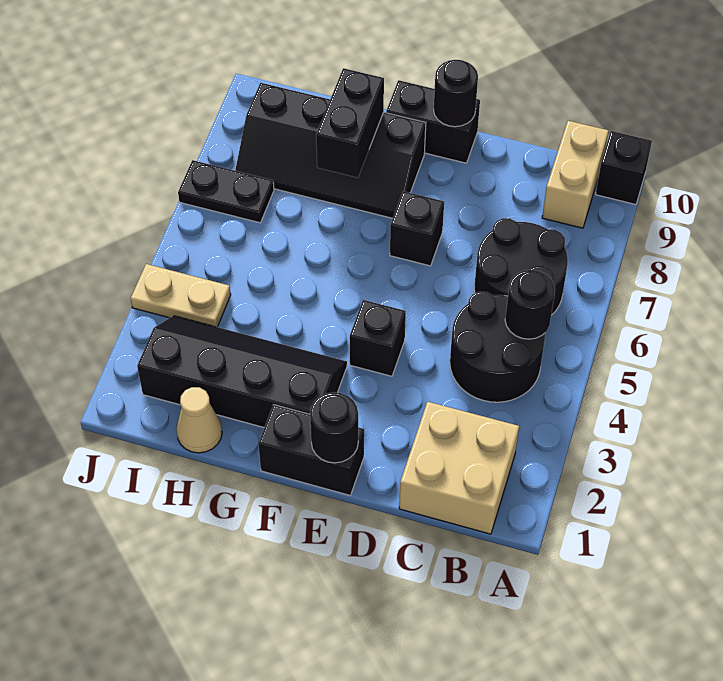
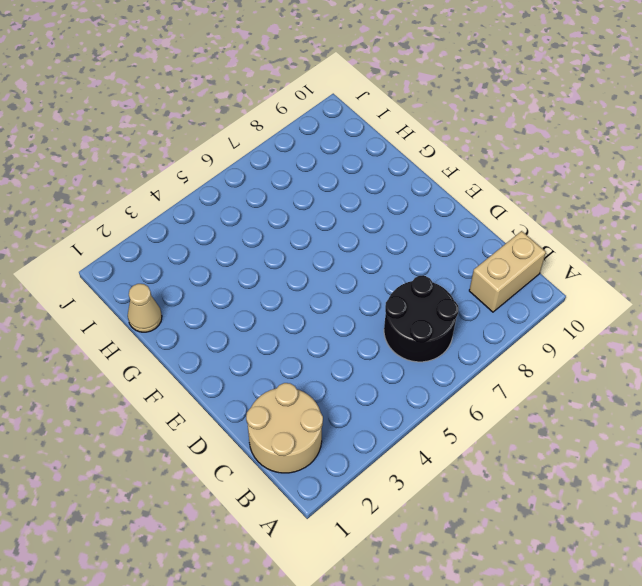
tan round brick B1:C2 level 1 -> tan brick B1:C2 level 1
none -> black brick A10 level 1
none -> black round brick B4:C5 level 1
none -> black brick E1:F1 level 1

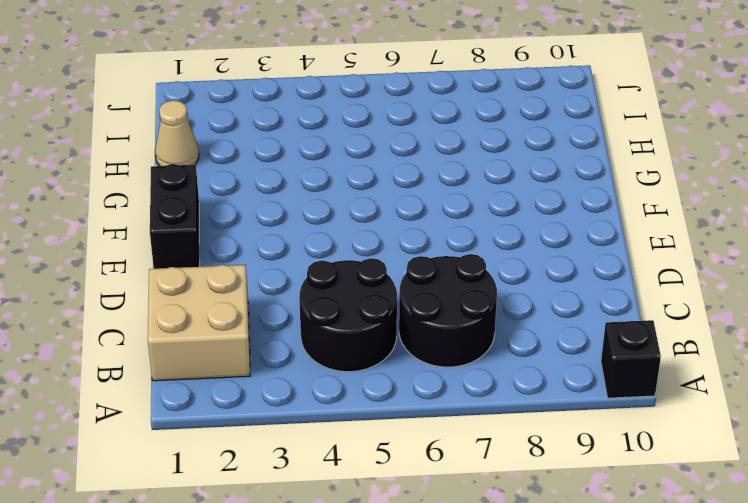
none -> tan brick B9:B10 level 1
none -> black brick E4 level 1
none -> black brick E7 level 1

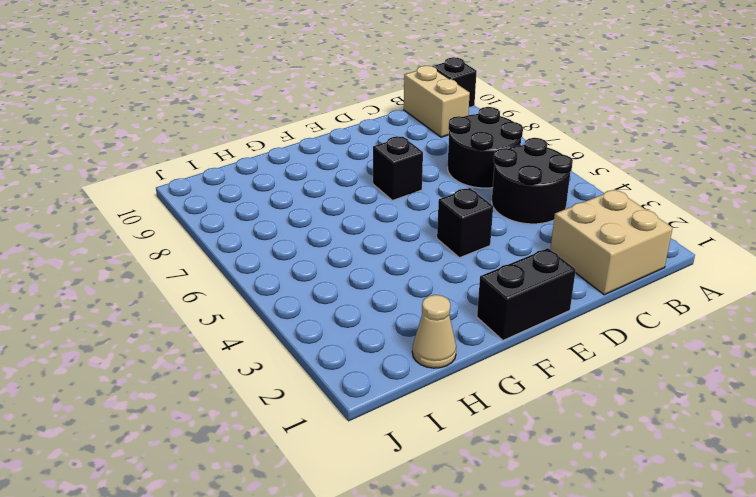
none -> black brick E10:F10 level 1
none -> black slope F2:I3 level 1 top 2
none -> black slope F8:I9 level 1 top 9

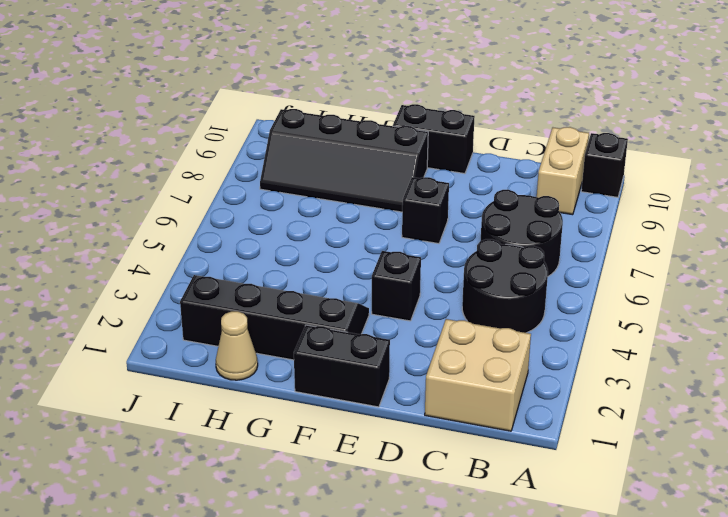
none -> tan plate I4:J4 level 1
none -> black plate I7:J7 level 1
none -> black round brick B5 level 2

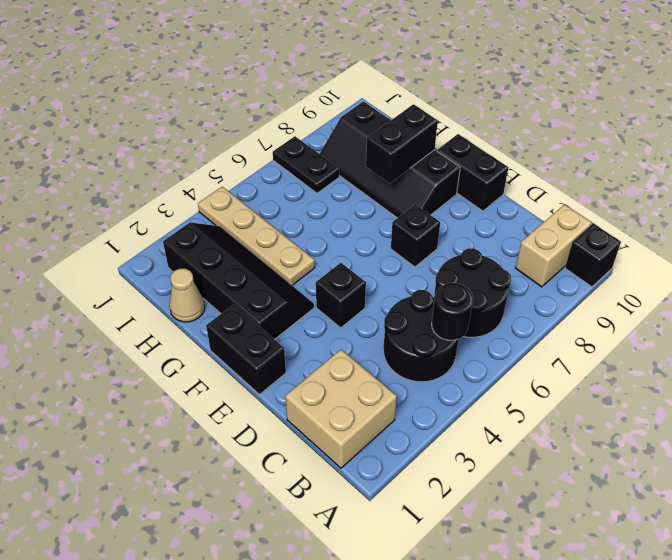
tan plate G4:J4 level 1 -> tan plate I4:J4 level 1
none -> black round brick E1 level 2
none -> black round brick E10 level 2

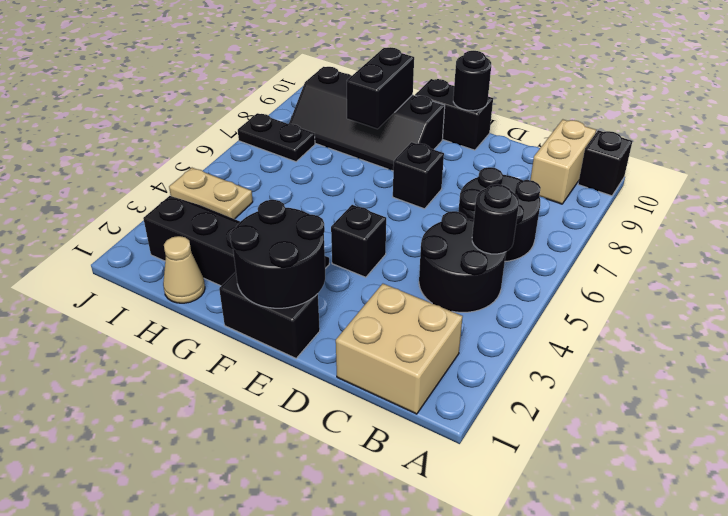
black round brick E1:F2 level 2 -> black round brick E1 level 2

